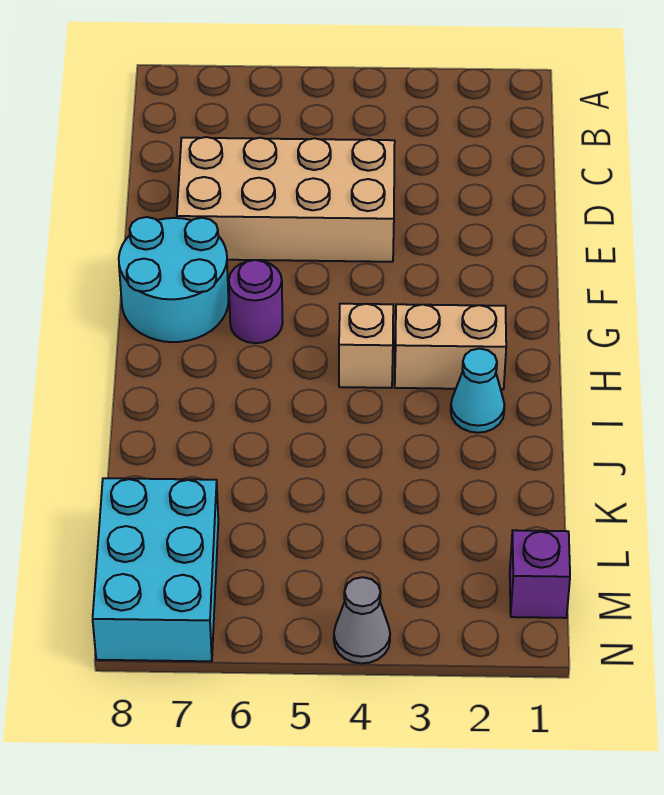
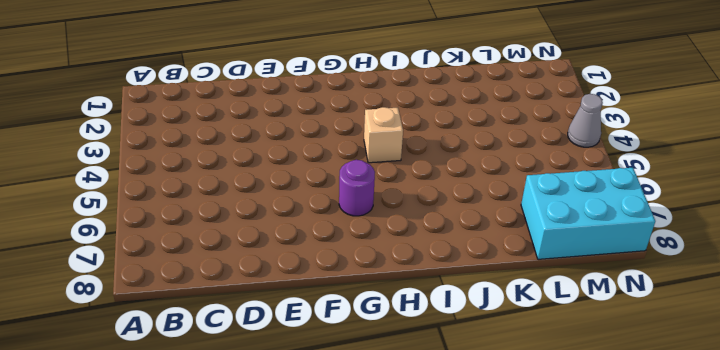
none -> tan brick D4:E7 level 1
none -> cyan round brick F7:G8 level 1

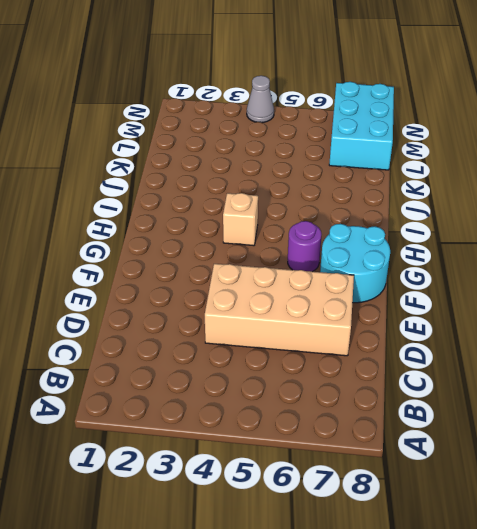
none -> tan brick H2:H3 level 1
none -> cyan cone I2 level 1

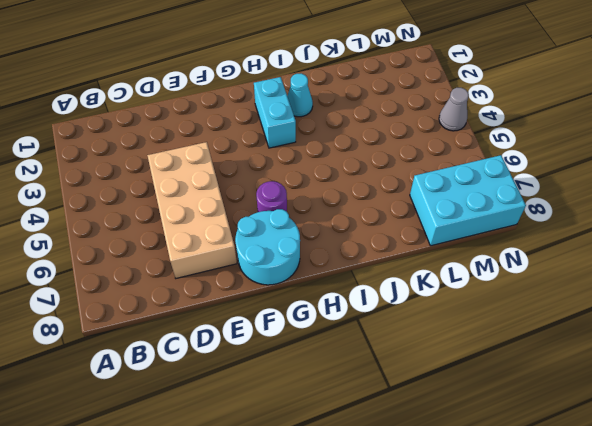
cyan brick H2:H3 level 1 -> tan brick H2:H3 level 1
none -> tan brick H4 level 1
none -> purple brick M1 level 1

